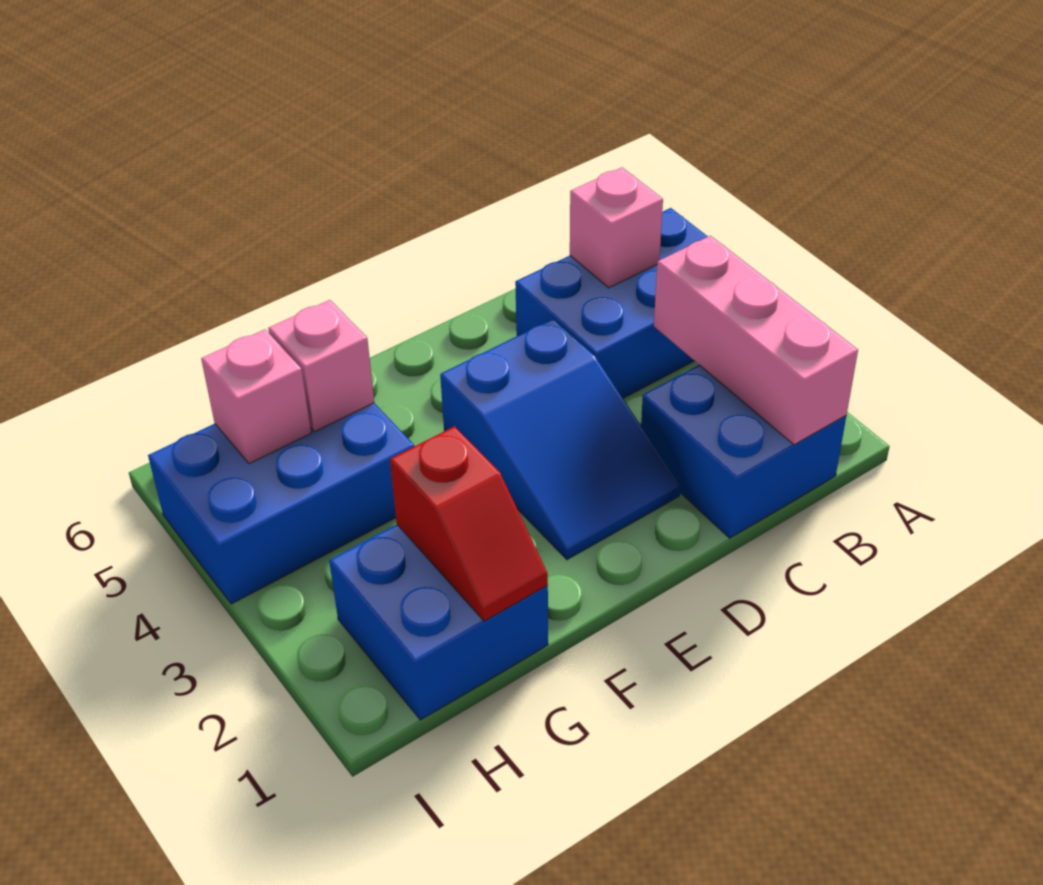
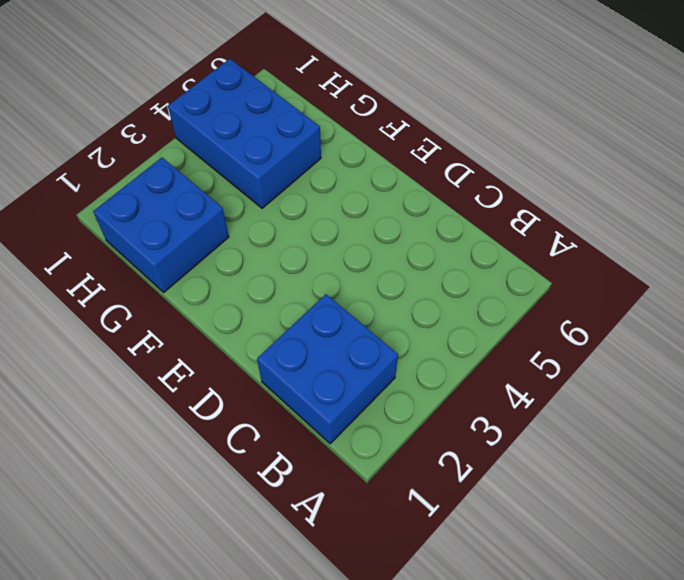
none -> blue brick A4:C5 level 1
none -> blue slope D2:E4 level 1 top 4

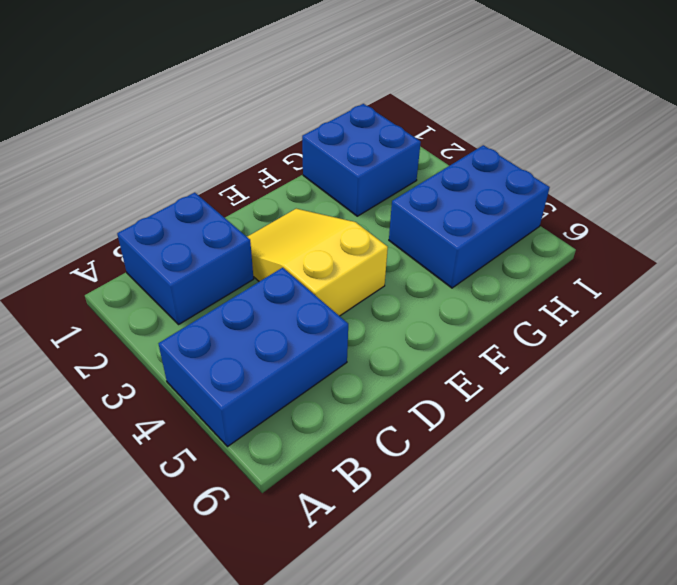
yellow slope D2:E4 level 1 top 4 -> blue slope D2:E4 level 1 top 4
none -> pink brick B1:B3 level 2
none -> pink brick B5 level 2

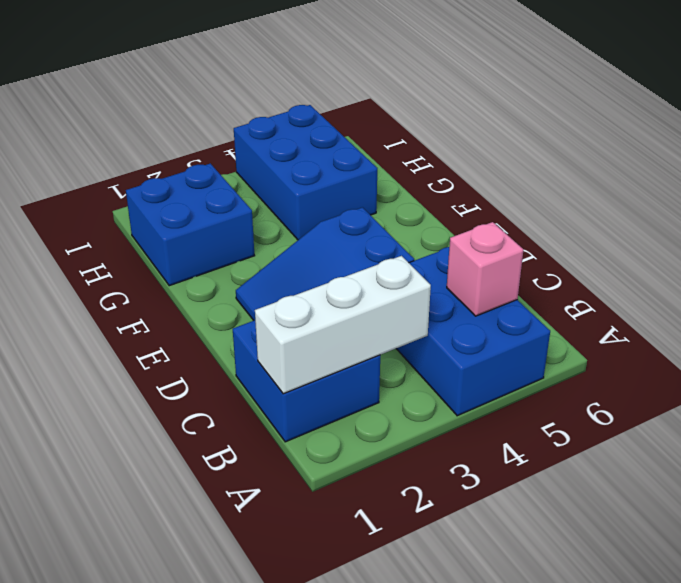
white brick B1:B3 level 2 -> pink brick B1:B3 level 2
none -> red slope G1:G2 level 2 top 2
none -> pink brick G5 level 2

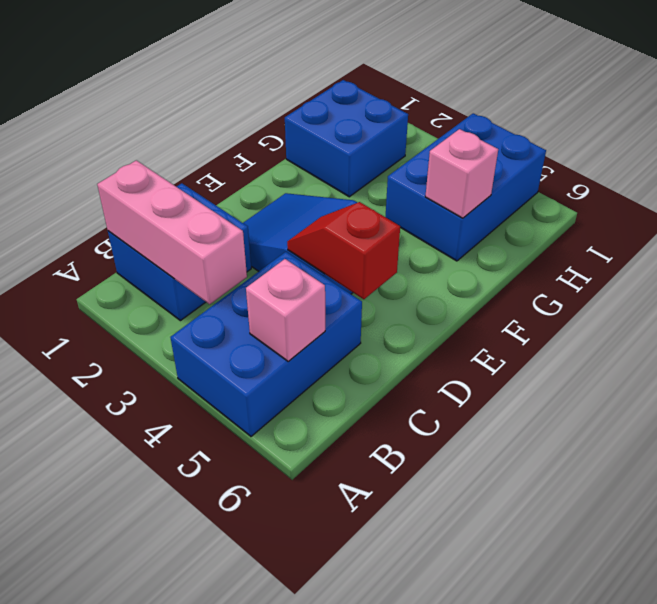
red slope D4:D5 level 2 top 5 -> red slope G1:G2 level 2 top 2
none -> pink brick H5 level 2

